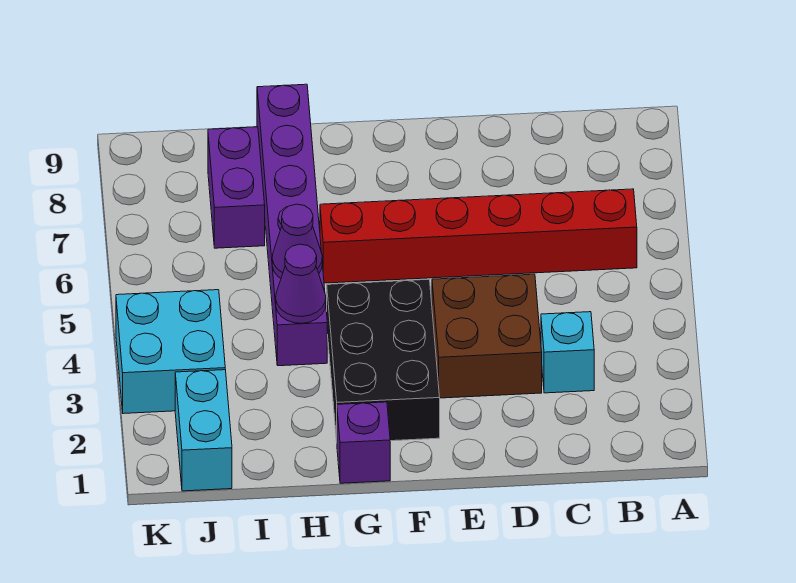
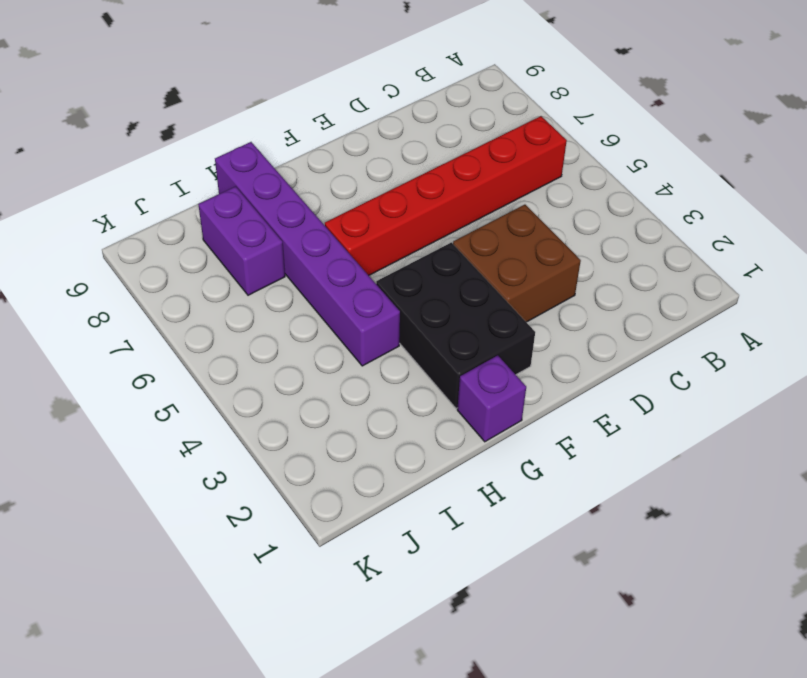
none -> cyan brick C3 level 1
none -> cyan brick J1:J2 level 1

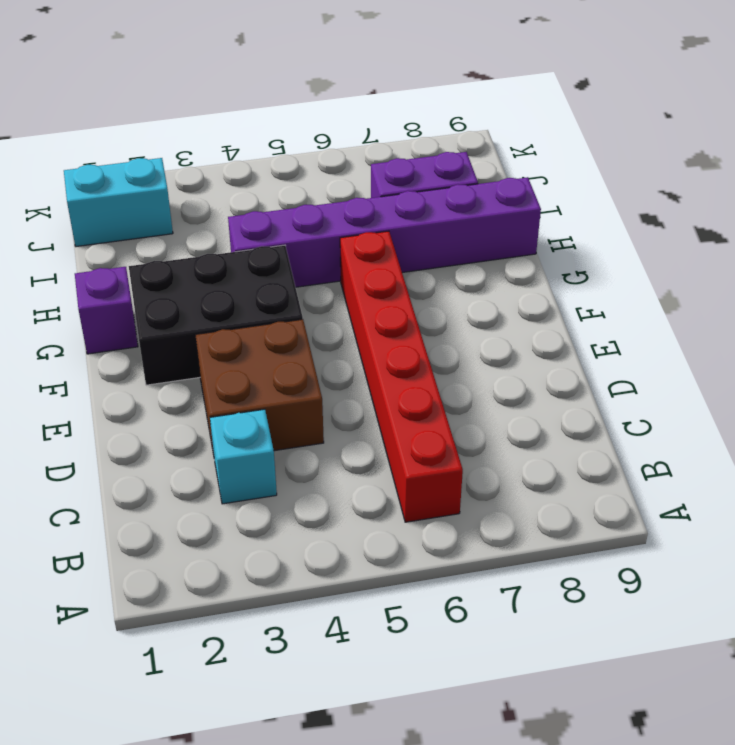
none -> cyan brick J3:K4 level 1
none -> purple cone H4 level 2

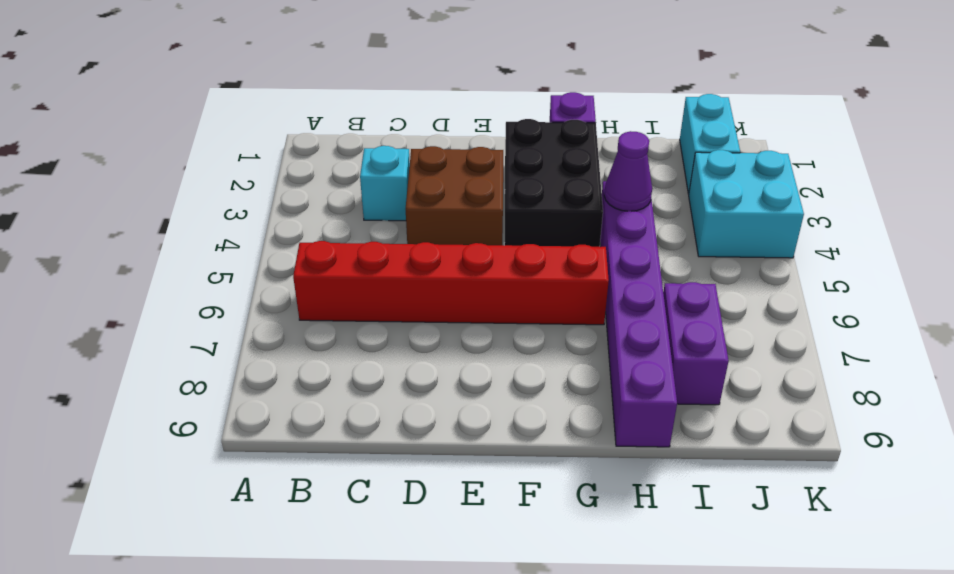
none -> purple cone H5 level 2

